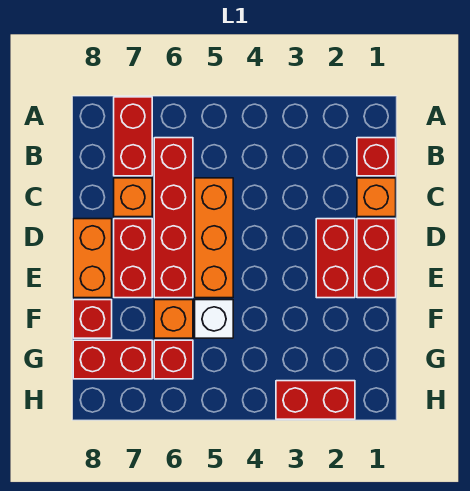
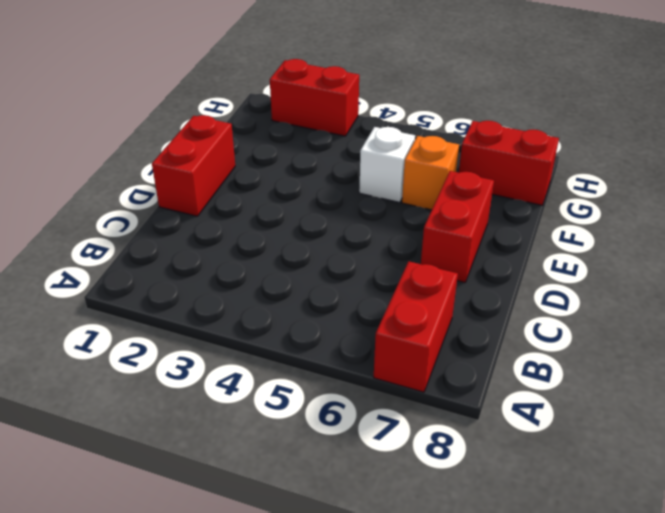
none -> red brick B1 level 1
none -> red brick B6:E6 level 1
none -> orange brick C1 level 1

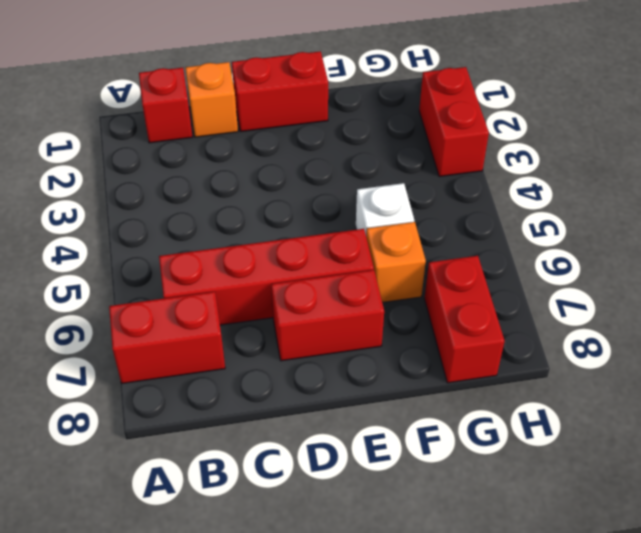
none -> orange brick C5:E5 level 1
none -> orange brick C7 level 1
none -> red brick D2:E2 level 1

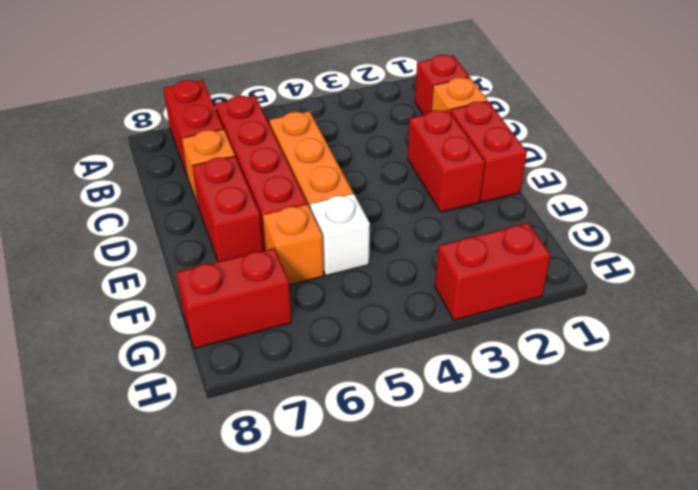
none -> orange brick D8:E8 level 1
none -> red brick F8 level 1
none -> red brick G6 level 1

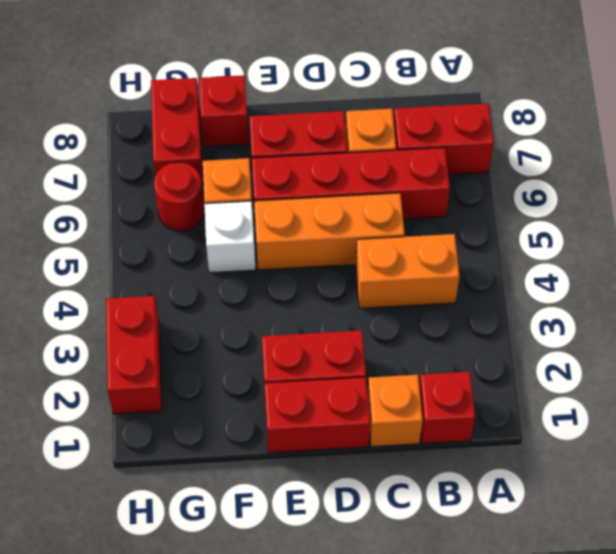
orange brick B4:C4 level 1 -> orange brick D8:E8 level 1
red round brick G6 level 1 -> red brick G6 level 1

